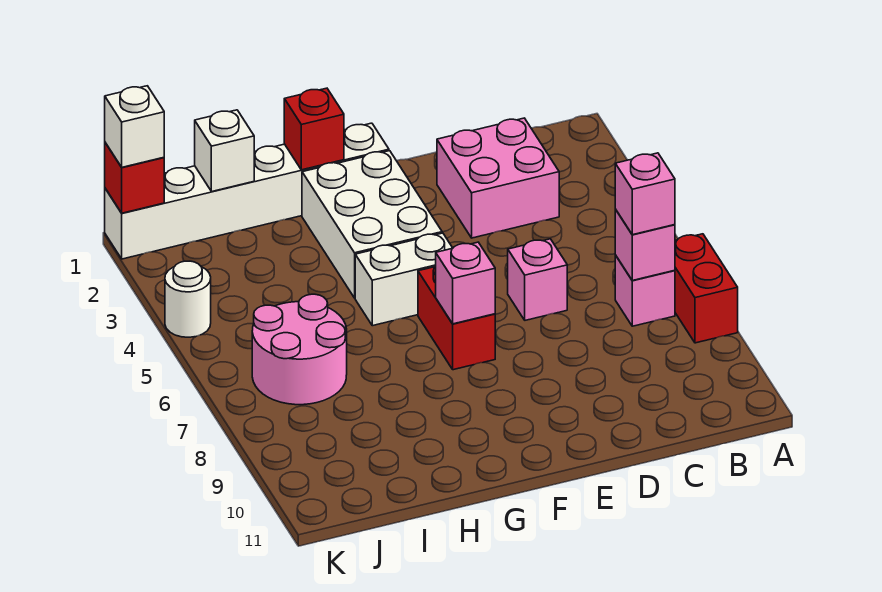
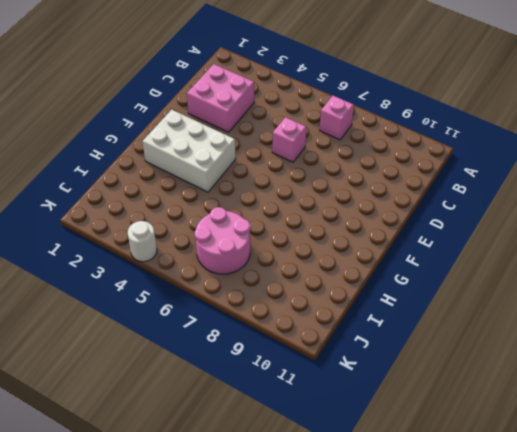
none -> red brick A7:A8 level 1
none -> white brick F1:K1 level 1
none -> white brick F5:G5 level 1

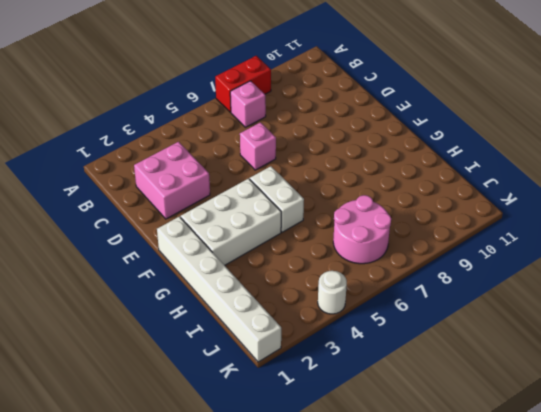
none -> red brick F6:F7 level 1
none -> pink brick B7 level 2
none -> pink brick F7 level 2

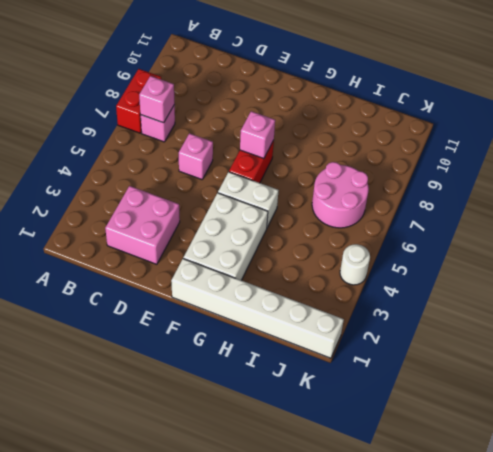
none -> red brick G1 level 2
none -> white brick I1 level 2
none -> red brick K1 level 2

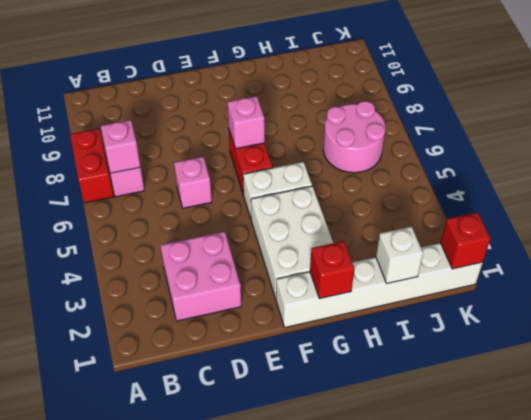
none -> white round brick K4 level 1
none -> pink brick B7 level 3
none -> white brick K1 level 3

